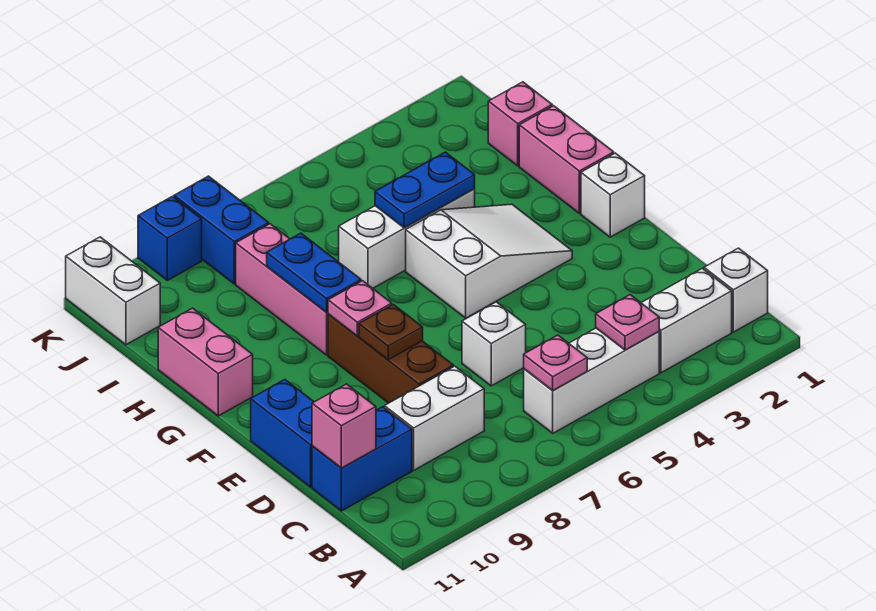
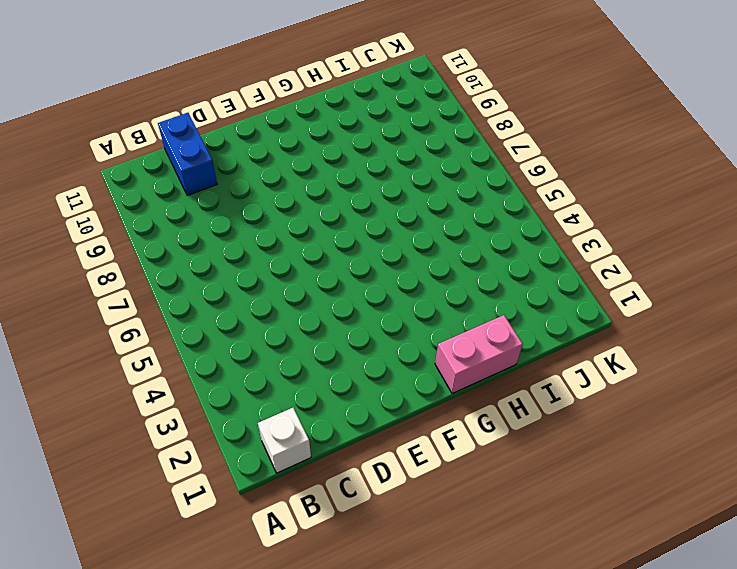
none -> white brick B2:B3 level 1
none -> white brick B4:B6 level 1
none -> white brick C8:C9 level 1

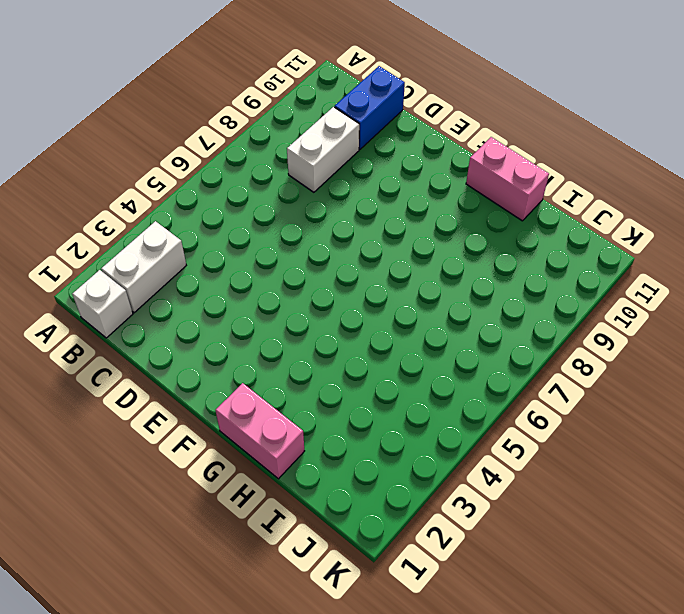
none -> white brick B4:B6 level 1
none -> white brick D6 level 1
none -> brown brick D8:F8 level 1

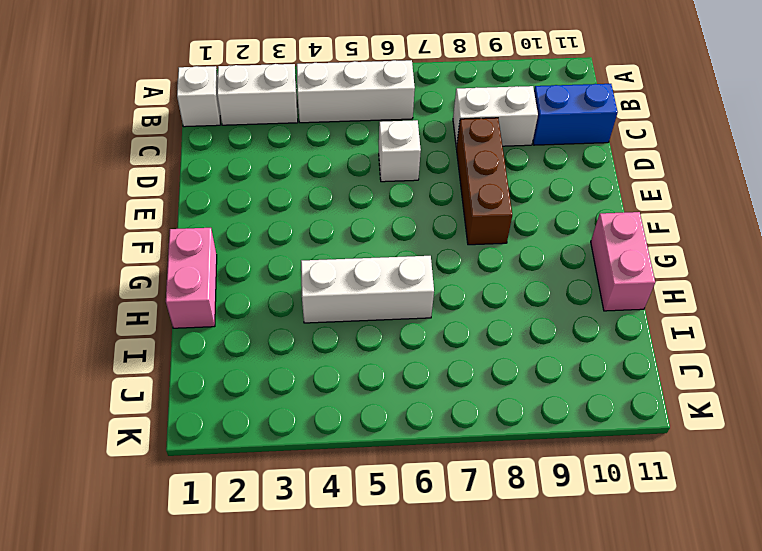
none -> blue brick D11:E11 level 1
none -> white brick F1 level 1
none -> white slope F3:G5 level 1 top 5

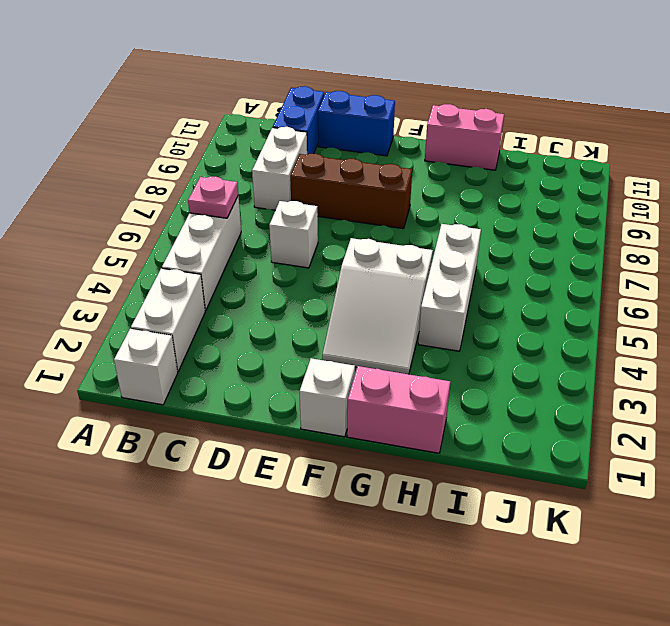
none -> pink brick G8:I8 level 1
none -> pink brick I1 level 1
none -> blue brick J8:K8 level 1

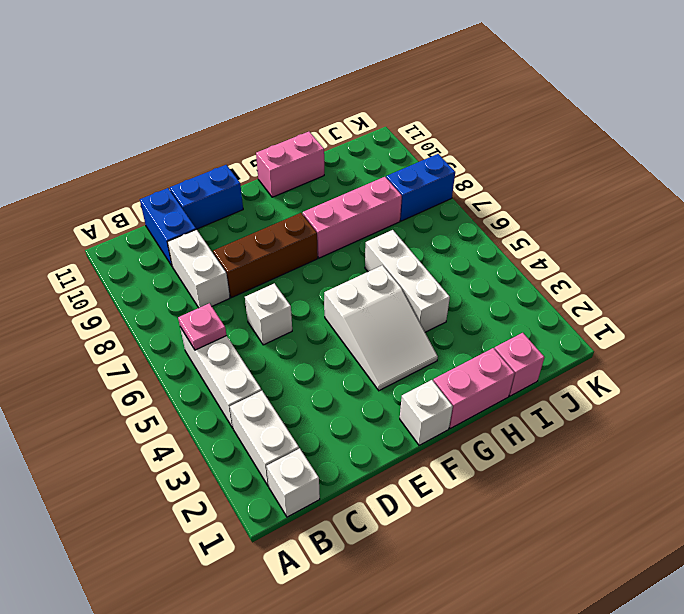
none -> white brick J11:K11 level 1
none -> blue brick K9 level 1
none -> pink plate B4 level 2

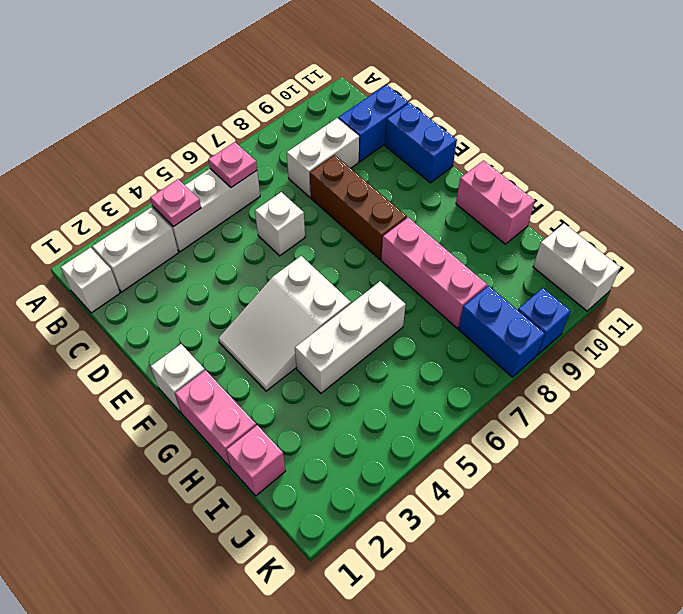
none -> pink brick C11 level 2
none -> brown plate E8 level 2
none -> pink plate F8 level 2

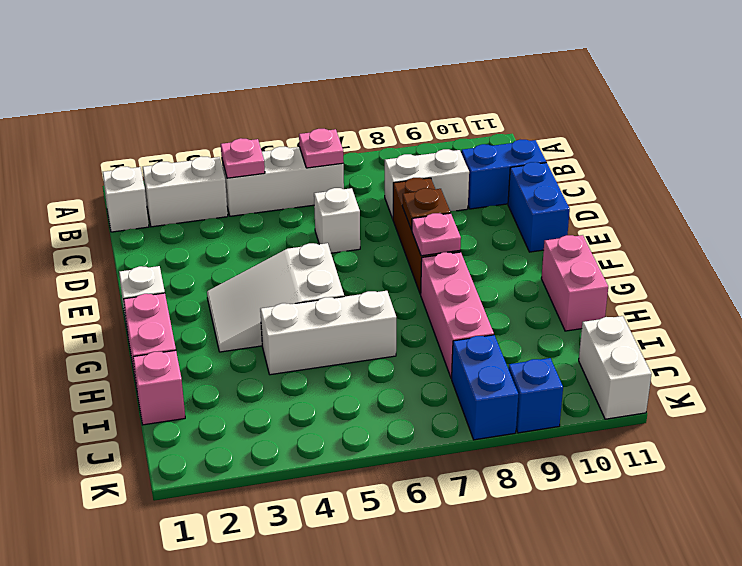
none -> pink brick C11 level 2
none -> blue plate G8:H8 level 2
none -> blue plate H4:H5 level 2

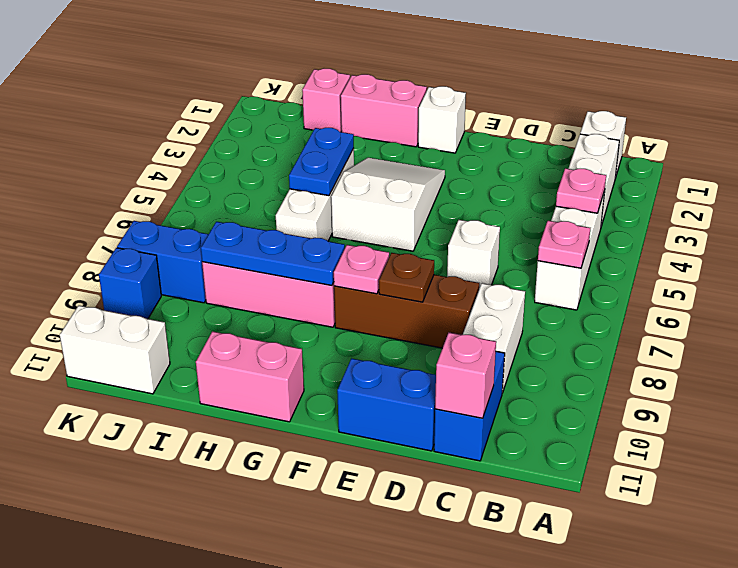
blue plate G8:I8 level 2 -> blue plate G8:H8 level 2

